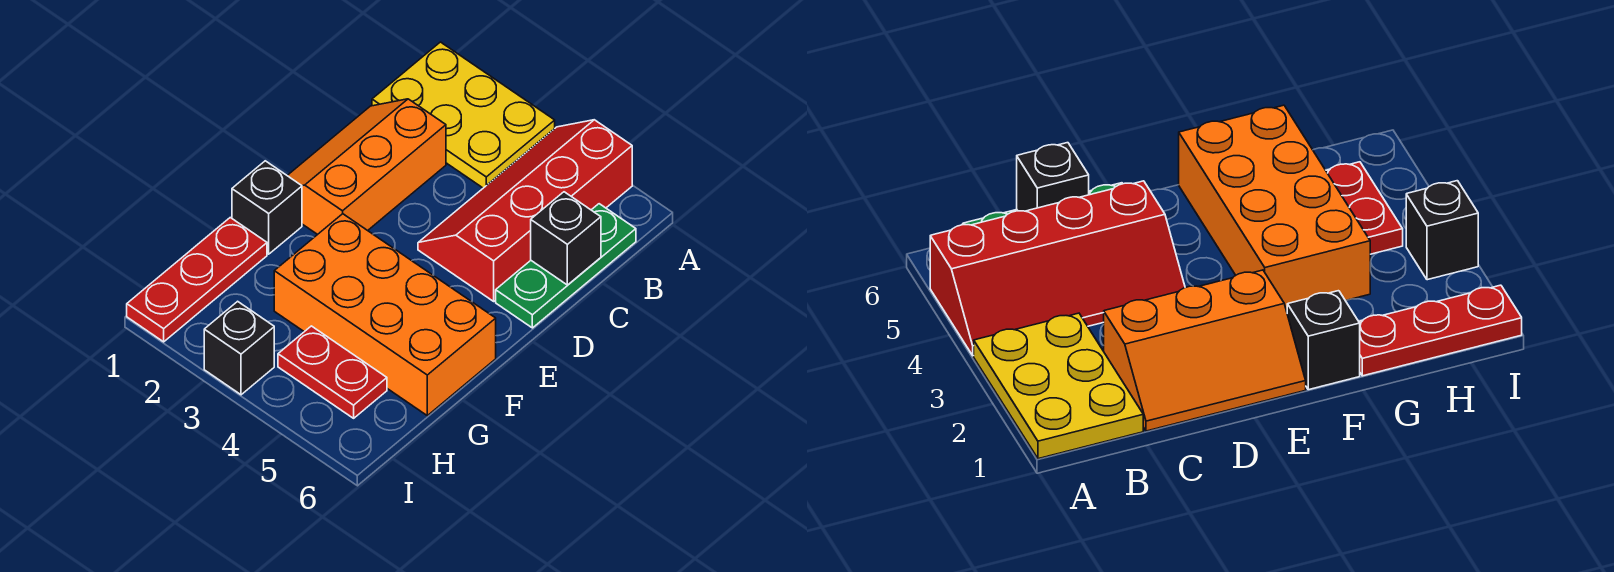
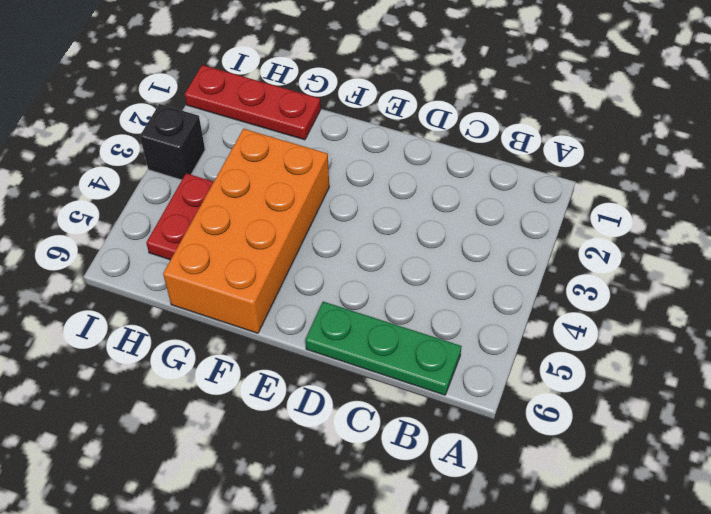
none -> yellow plate A1:B3 level 1
none -> red slope A4:D5 level 1 top 5

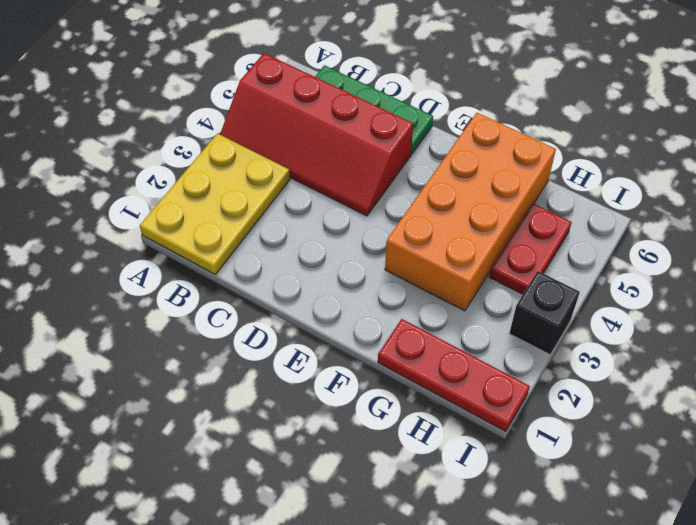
none -> orange slope C1:E2 level 1 top 2
none -> black brick F1 level 1

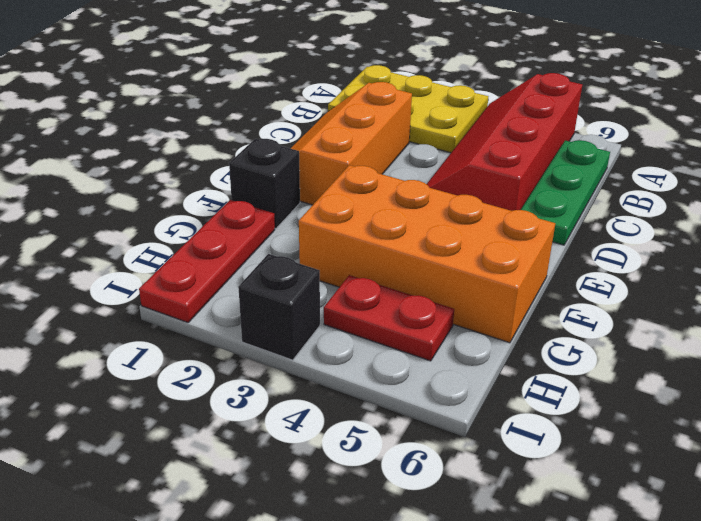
none -> black brick C6 level 2

